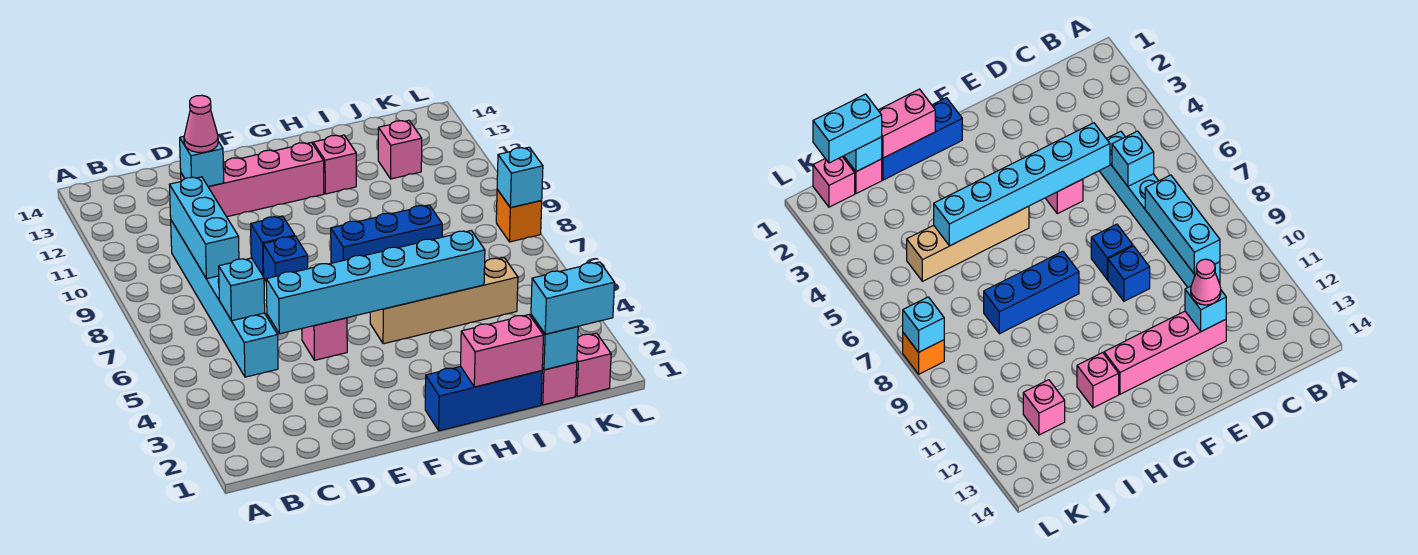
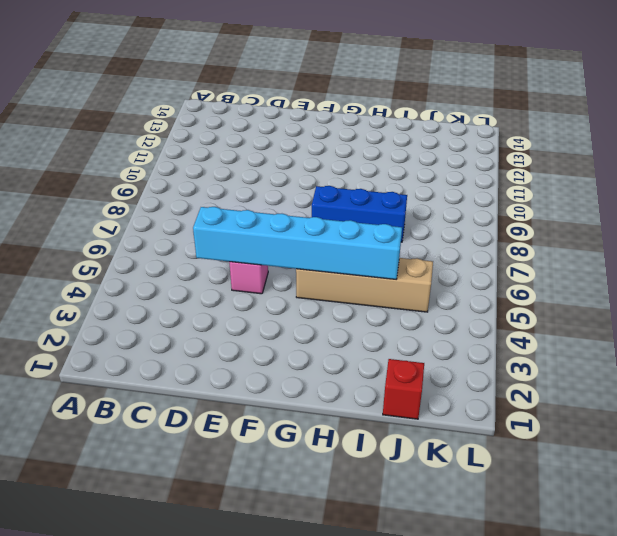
red brick J1 level 1 -> pink brick J1 level 1
none -> cyan brick C5:C10 level 1
none -> pink brick D12:G12 level 1
none -> blue brick E8 level 1

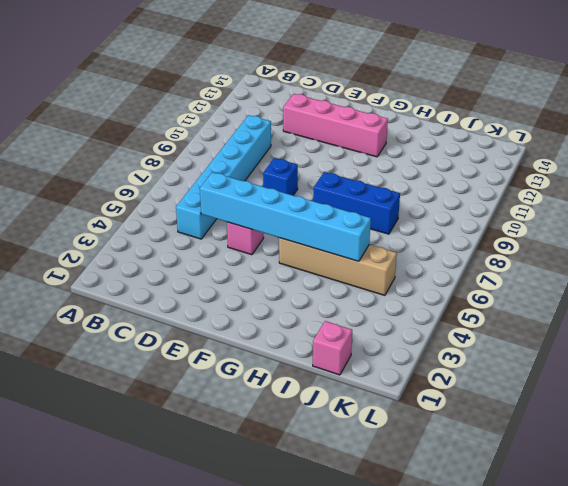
none -> blue brick E9 level 1
none -> blue brick G1:I1 level 1
none -> pink brick H12 level 1

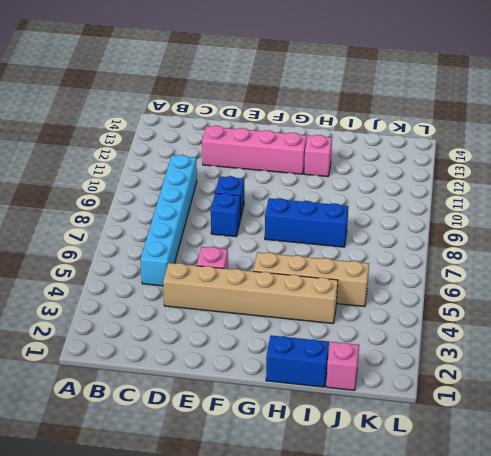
tan brick D4:I4 level 1 -> none
blue brick H1:I1 level 1 -> blue brick G1:I1 level 1
none -> pink brick J12 level 1
none -> pink brick K1 level 1
none -> orange brick L8 level 1

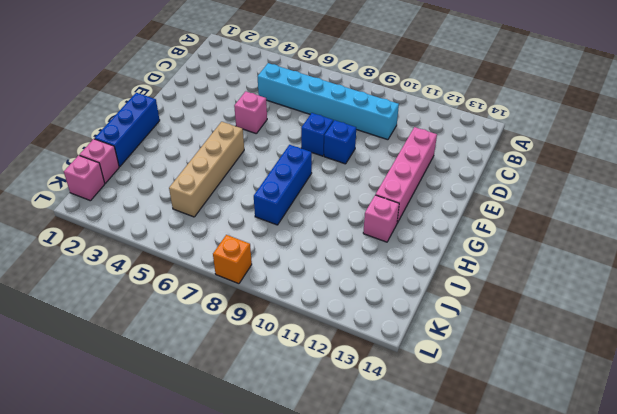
none -> pink brick J12 level 1
none -> cyan brick C6 level 2
none -> cyan brick C8:C10 level 2

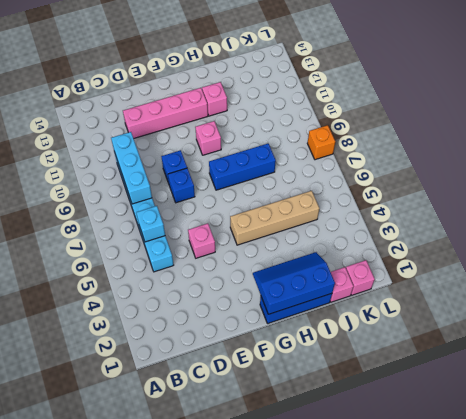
blue slope G1:I2 level 2 top 1 -> pink brick H1:I1 level 2
pink brick G10 level 1 -> pink brick J12 level 1
none -> cyan brick D5:I5 level 2
none -> cyan brick D12 level 2
none -> cyan brick J1 level 2

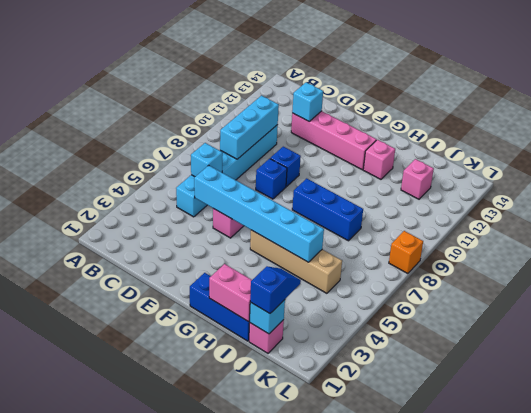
blue slope J1:J2 level 3 top 1 -> cyan brick J1:K1 level 3
none -> pink brick K1 level 1
none -> cyan brick L8 level 2
none -> pink cone D12 level 3

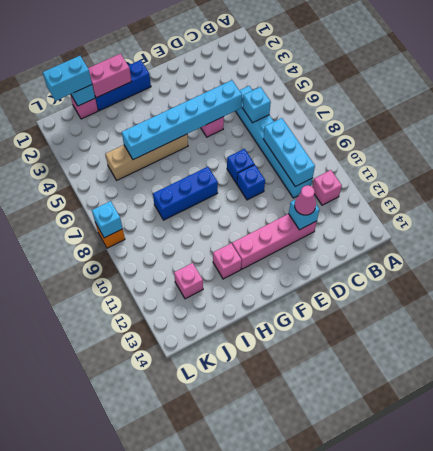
pink brick B11 level 1 -> pink brick K1 level 1

